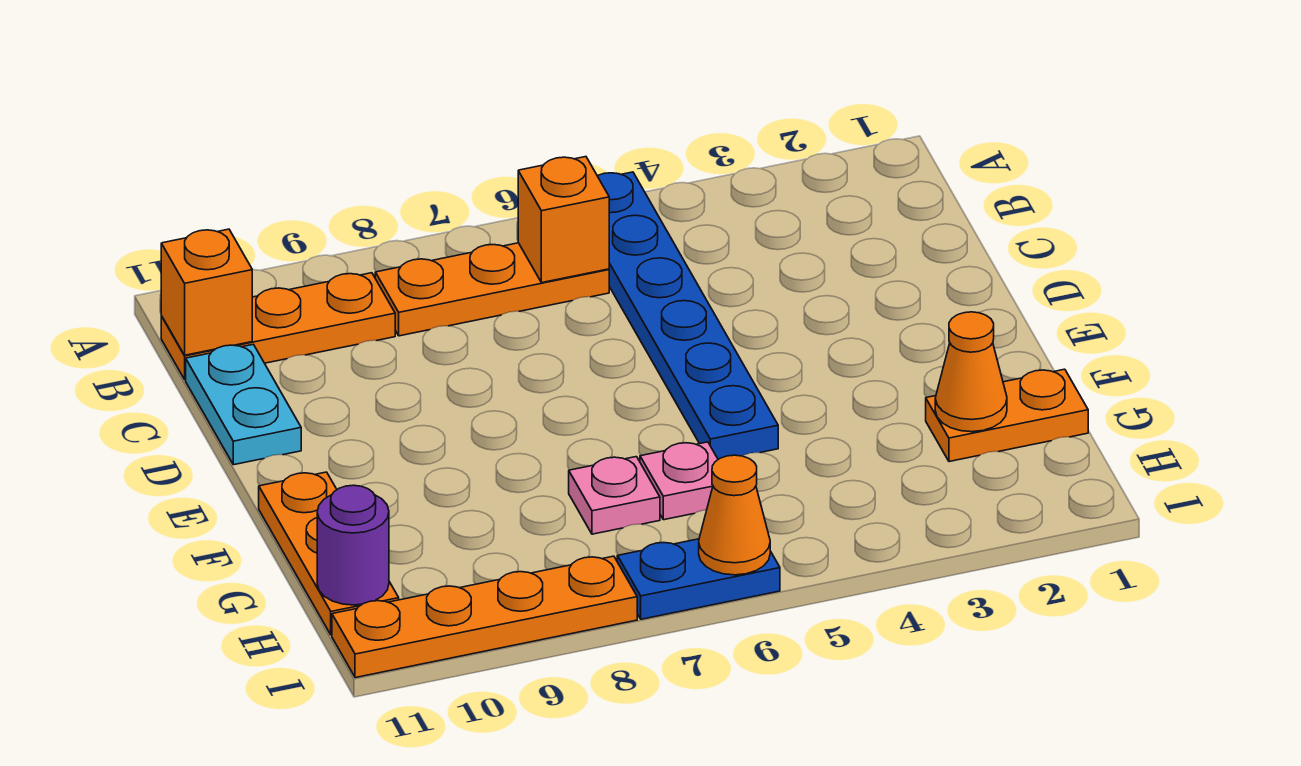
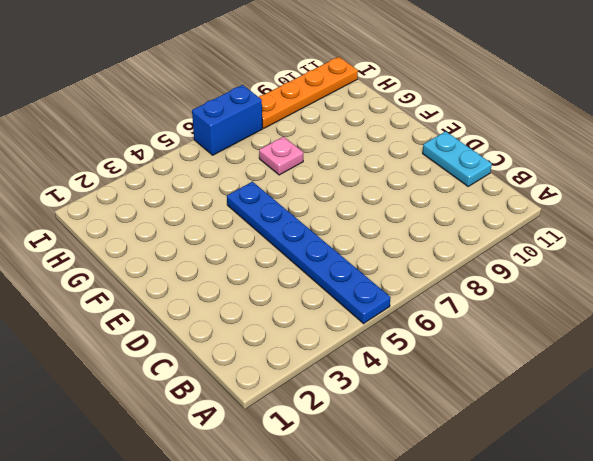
blue brick I6:I7 level 1 -> blue plate I6:I7 level 1
none -> orange plate B6:B8 level 1
none -> orange plate B9:B11 level 1
none -> orange plate F11:H11 level 1

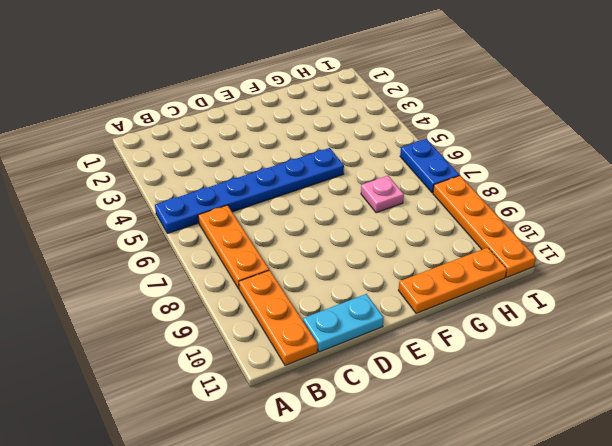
none -> orange plate G1:G2 level 1
none -> pink plate G6 level 1
none -> orange brick B6 level 2

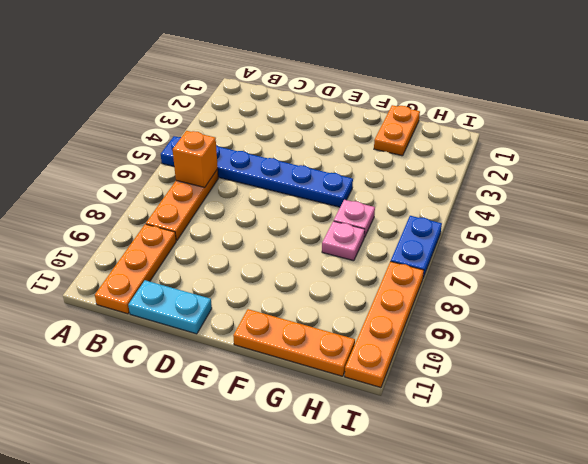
none -> orange brick B11 level 2
none -> orange cone G2 level 2
none -> purple round brick H11 level 2

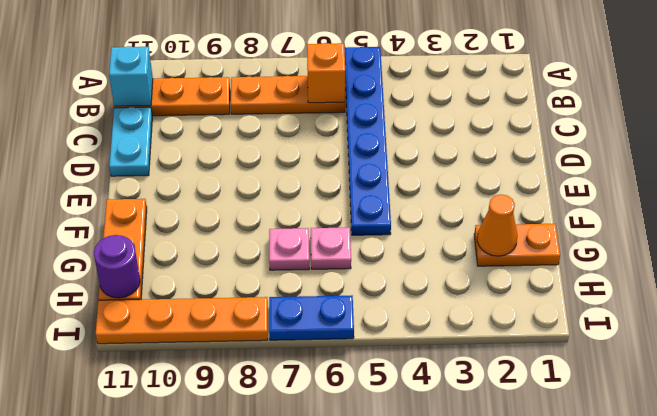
cyan brick B11 level 2 -> orange brick B11 level 2
none -> orange cone I6 level 2

